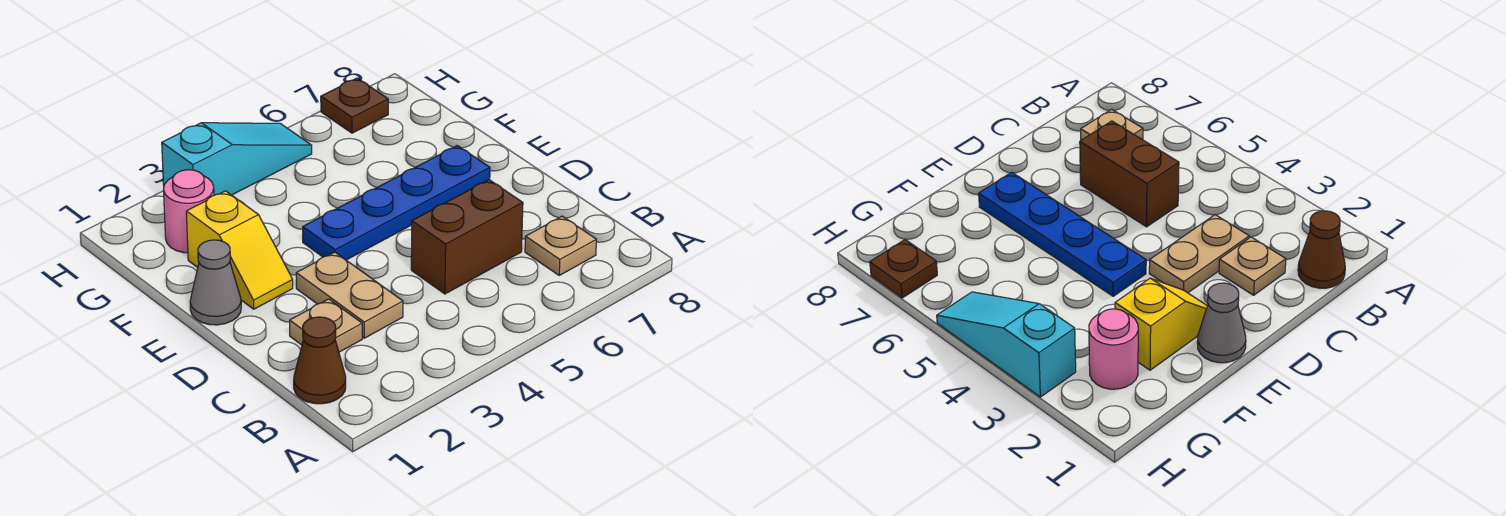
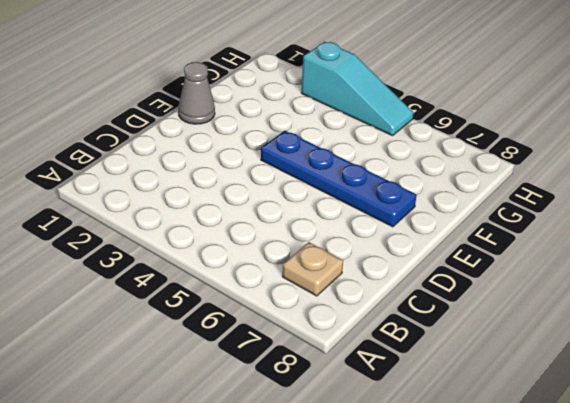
none -> brown cone B1 level 1
none -> tan plate C2 level 1

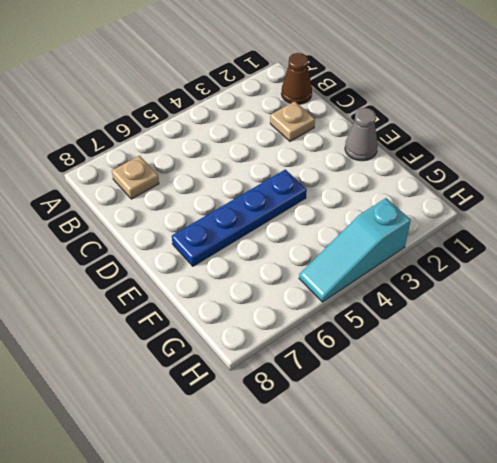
none -> tan plate C3:D3 level 1
none -> brown brick C5:C6 level 1

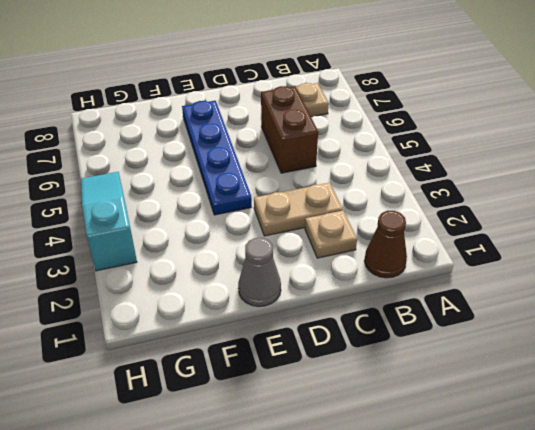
none -> yellow slope E2:F2 level 1 top F
none -> pink round brick G2 level 1

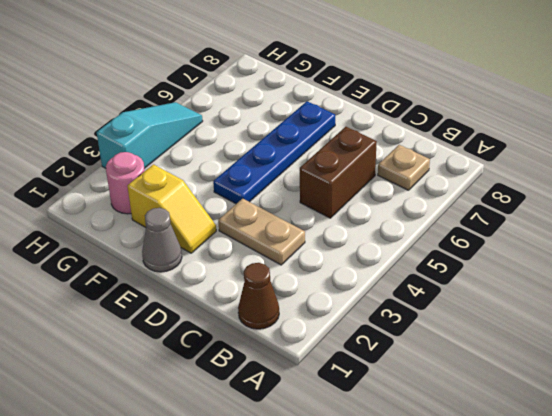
none -> tan plate C2 level 1
none -> brown plate H7 level 1

